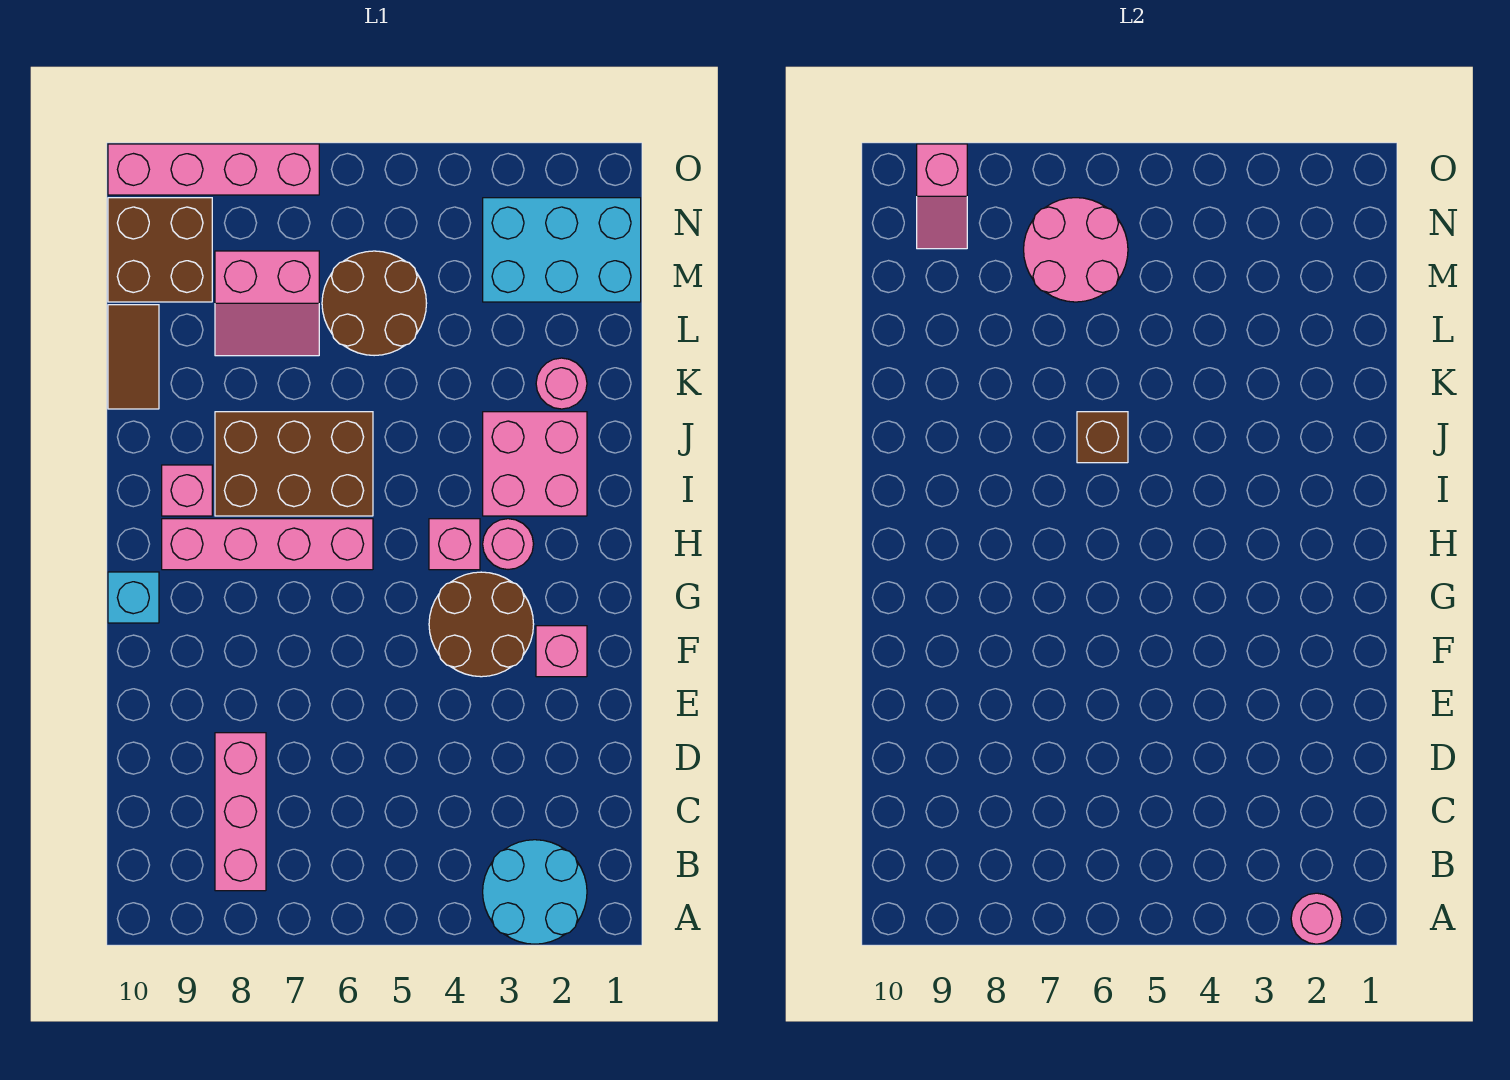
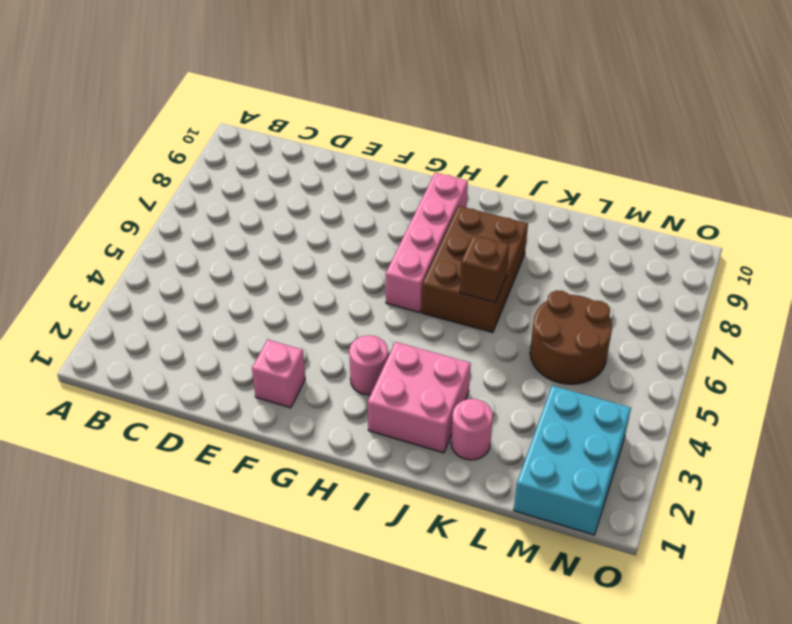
none -> cyan round brick A2:B3 level 1
none -> pink brick B8:D8 level 1
none -> brown round brick F3:G4 level 1

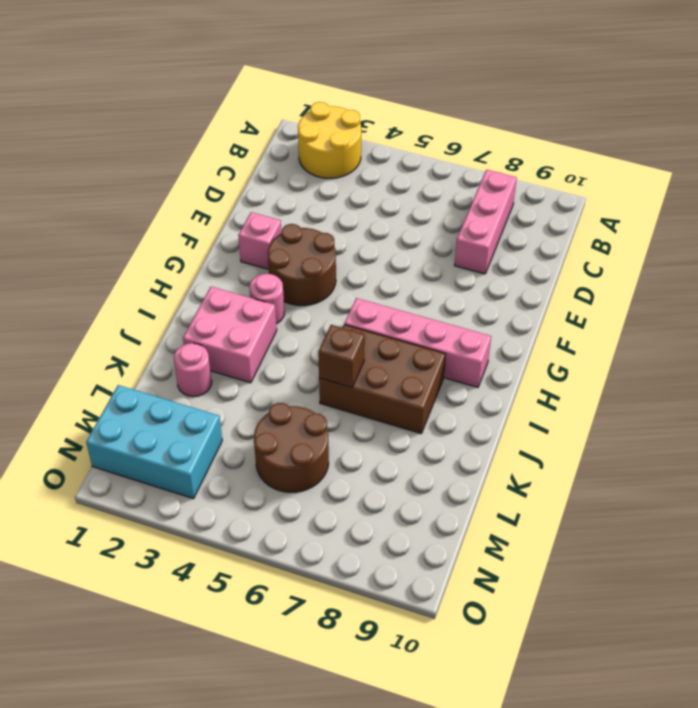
yellow round brick A2:B3 level 1 -> cyan round brick A2:B3 level 1
none -> cyan brick G10 level 1
none -> pink brick H4 level 1
none -> pink brick I9 level 1

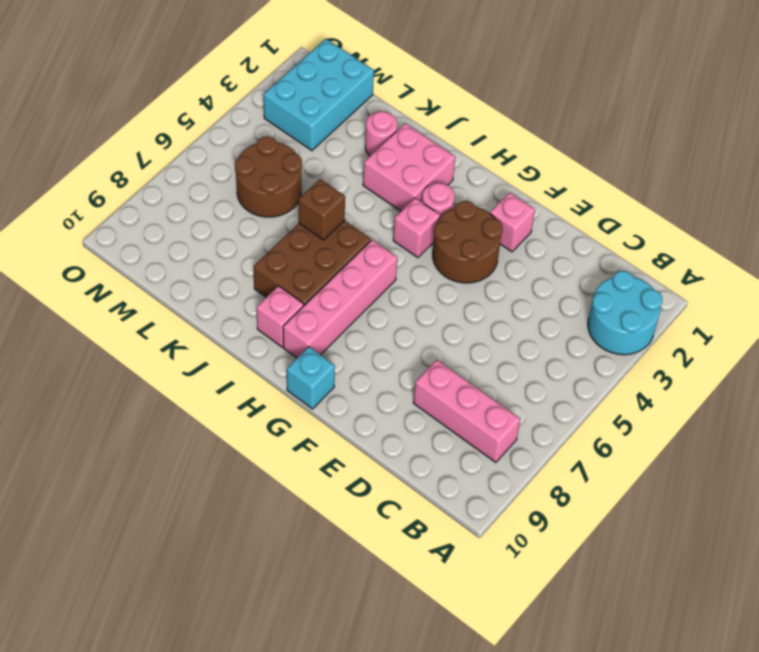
none -> brown tile K10:L10 level 1
none -> pink slope L7:M8 level 1 top M
none -> brown brick M9:N10 level 1

